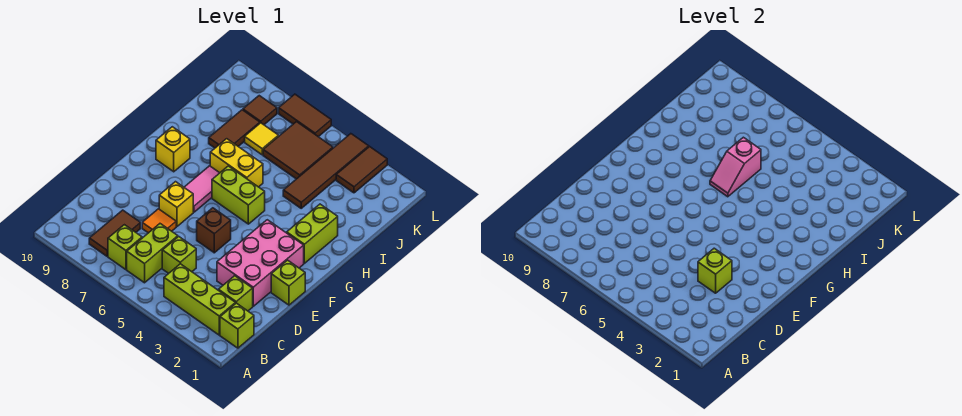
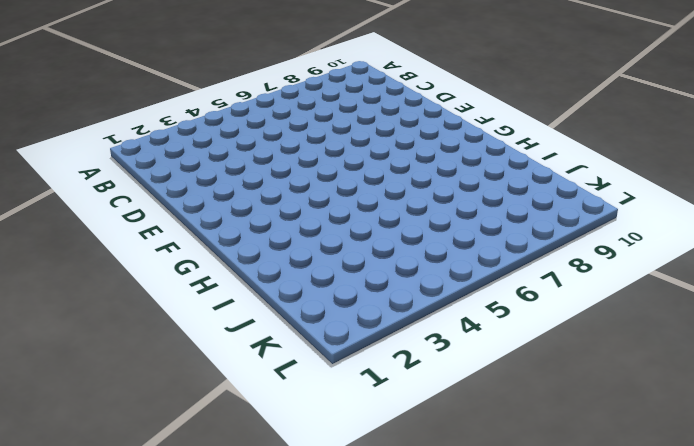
none -> lime brick B1 level 1
none -> lime brick B2:B4 level 1
none -> lime brick B6:C6 level 1

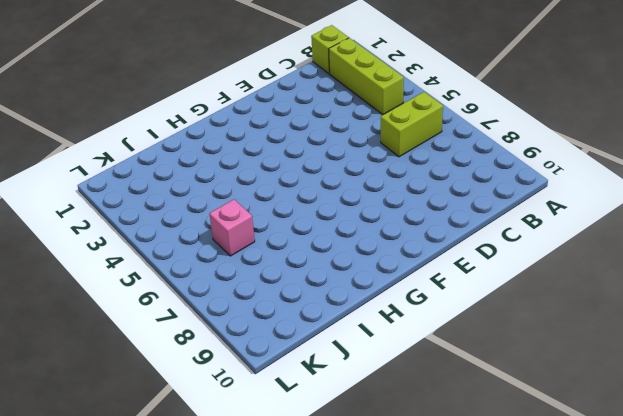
pink brick J6 level 1 -> brown tile J5:K6 level 1
none -> lime brick B7 level 1
none -> brown tile B8:C8 level 1
none -> lime brick C2 level 1

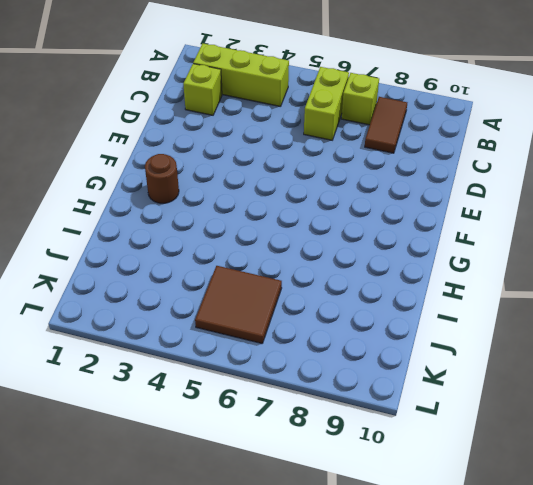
brown round brick G2 level 1 -> lime brick G2:H2 level 1
none -> lime brick B1 level 1
none -> lime brick C5 level 1
none -> pink brick D2:F3 level 1

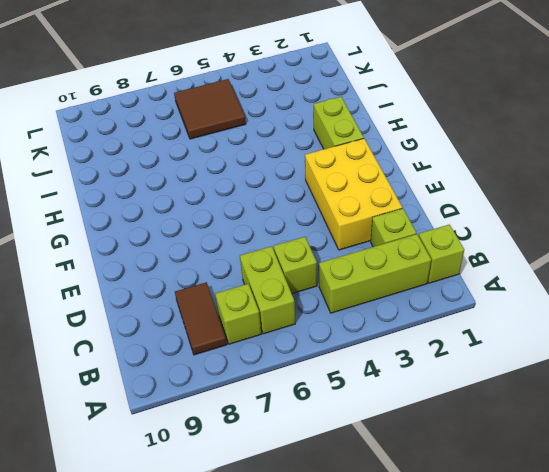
yellow brick D2:F3 level 1 -> pink brick D2:F3 level 1
none -> orange tile D7 level 1
none -> lime brick E1 level 1
none -> brown brick E5 level 1

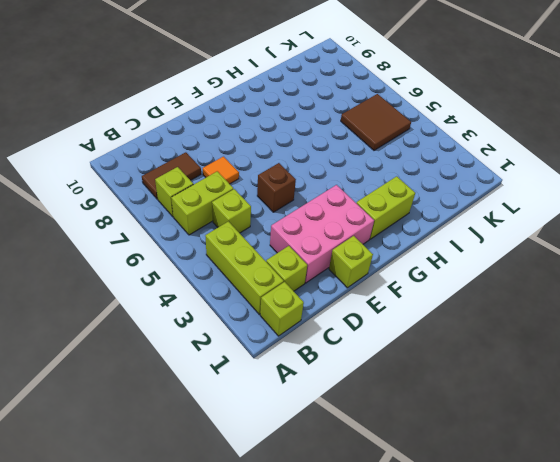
none -> yellow brick E7 level 1
none -> pink tile F7:G7 level 1
none -> lime brick G5:G6 level 1

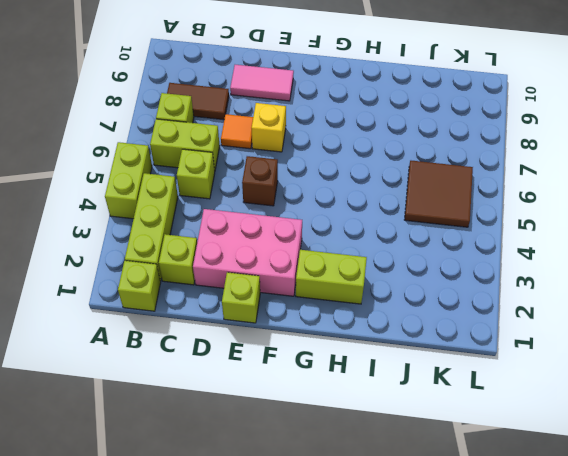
lime brick A4:A5 level 1 -> lime brick G5:G6 level 1
pink tile D9:E9 level 1 -> pink tile F7:G7 level 1
none -> yellow brick G9 level 1
none -> yellow brick H6:H7 level 1
none -> brown tile I4:L4 level 1

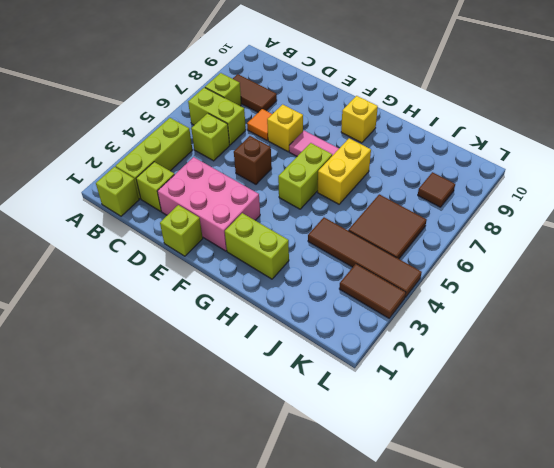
none -> brown tile I8:J8 level 1
none -> yellow tile J7 level 1
none -> brown tile L6:L7 level 1

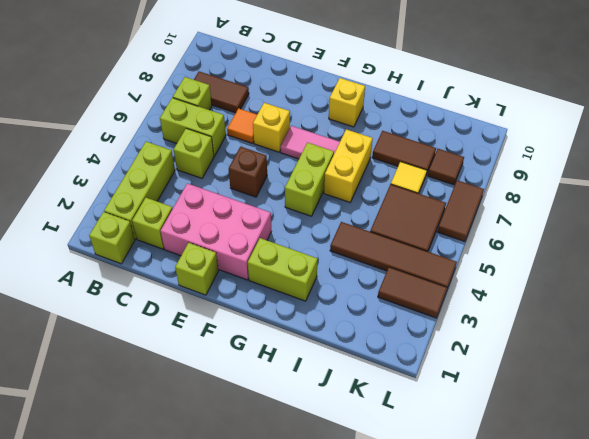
none -> lime brick D3 level 2
none -> pink slope H6:I6 level 2 top I

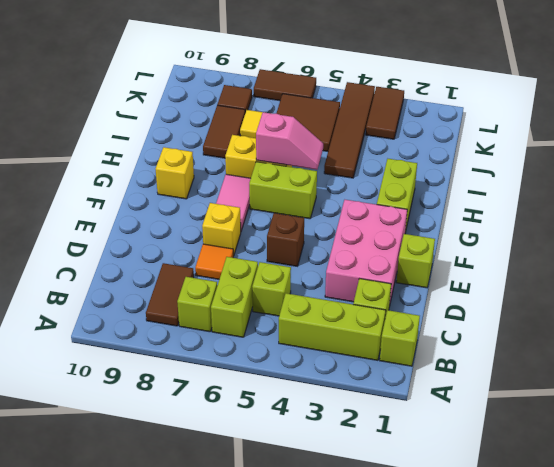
pink slope H5:H6 level 2 top 6 -> pink slope H6:I6 level 2 top I
none -> lime brick D3 level 2

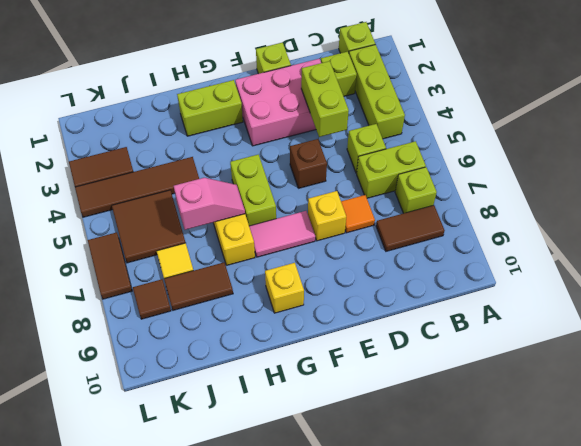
lime brick D3:D4 level 2 -> lime brick D3 level 2

